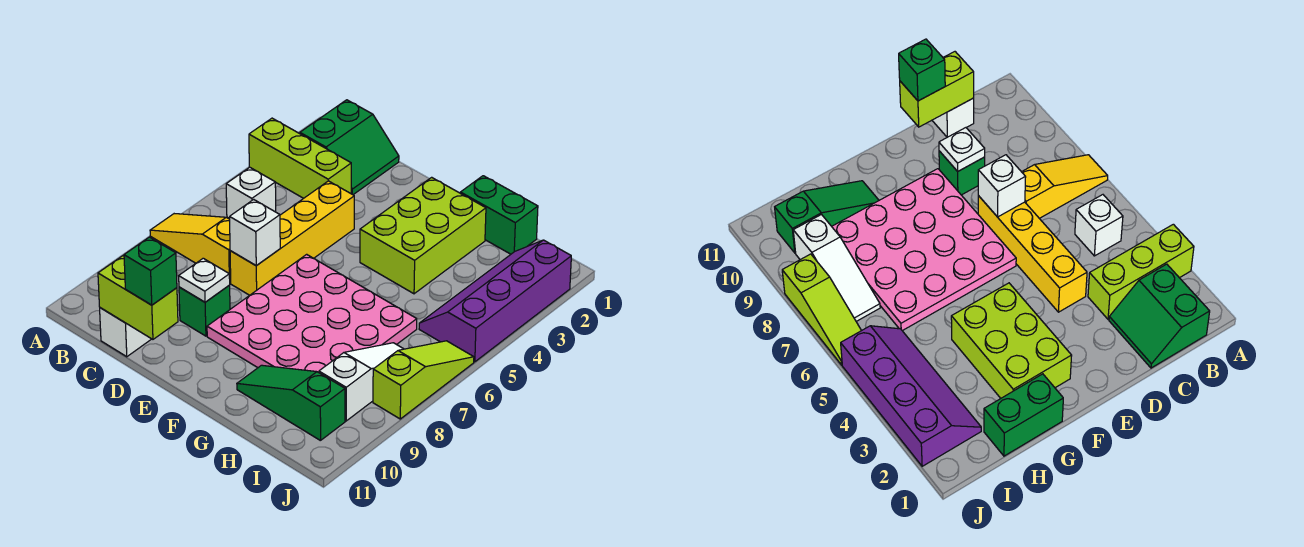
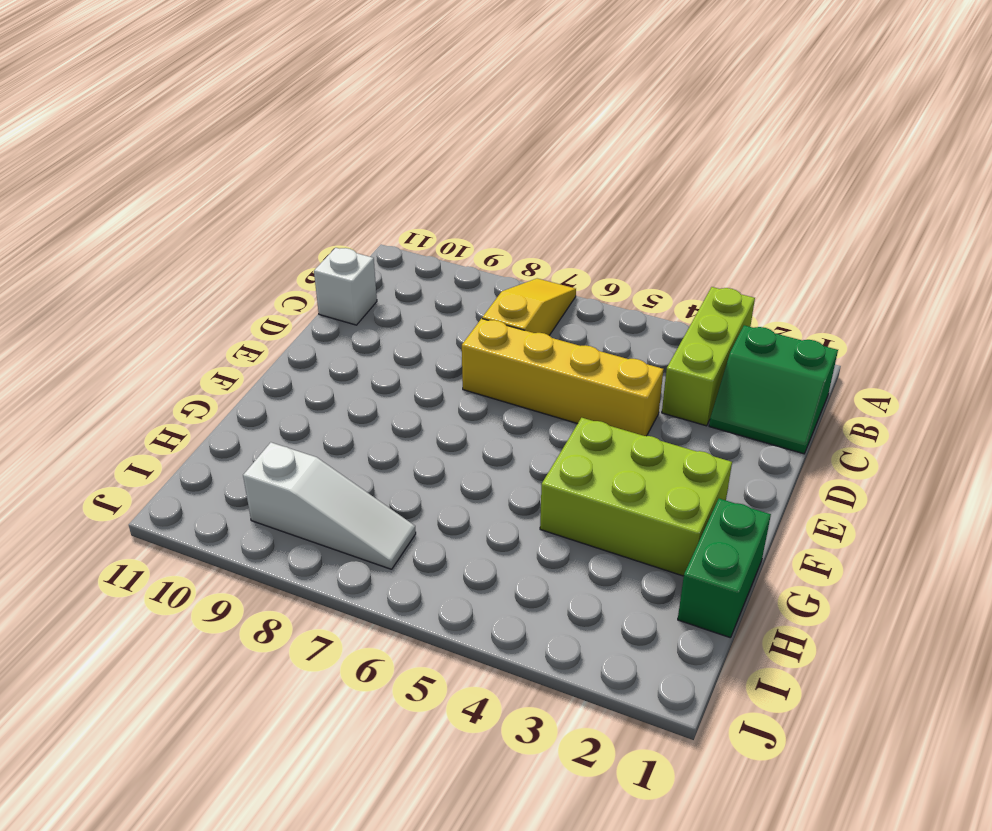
none -> white brick B5 level 1
none -> green brick D9 level 1
none -> pink plate E6:H9 level 1

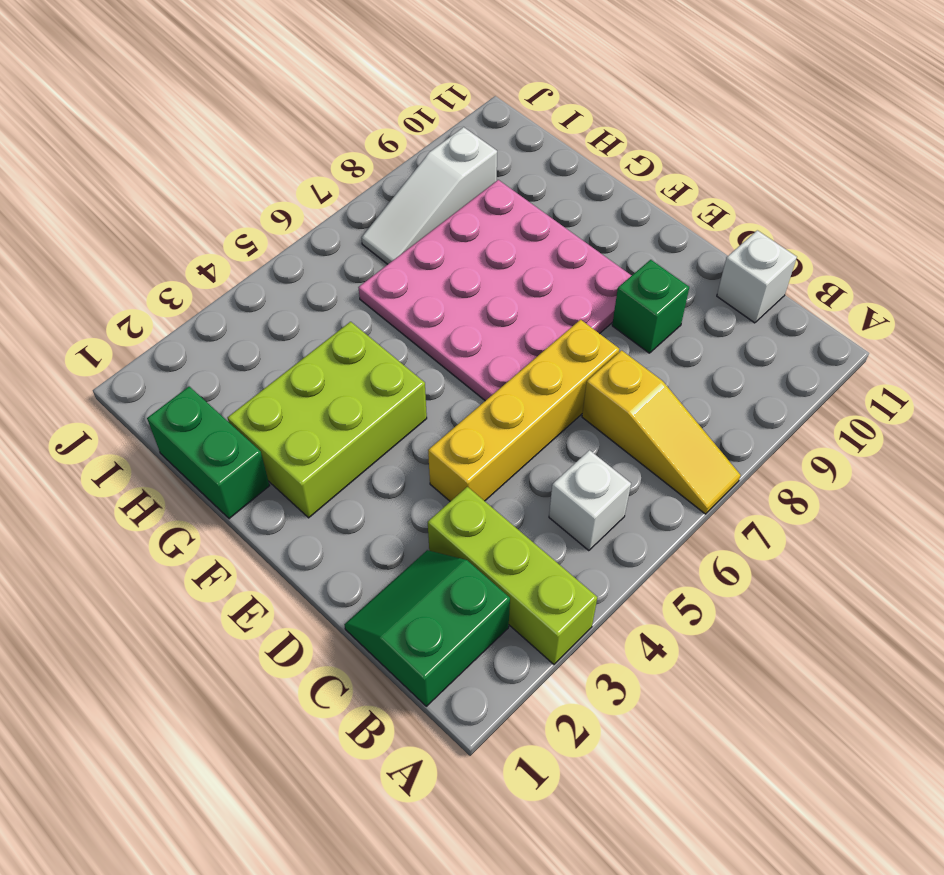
none -> green slope G10:I10 level 1 top I
none -> purple slope I2:J5 level 1 top J
none -> lime slope J6:J8 level 1 top 8

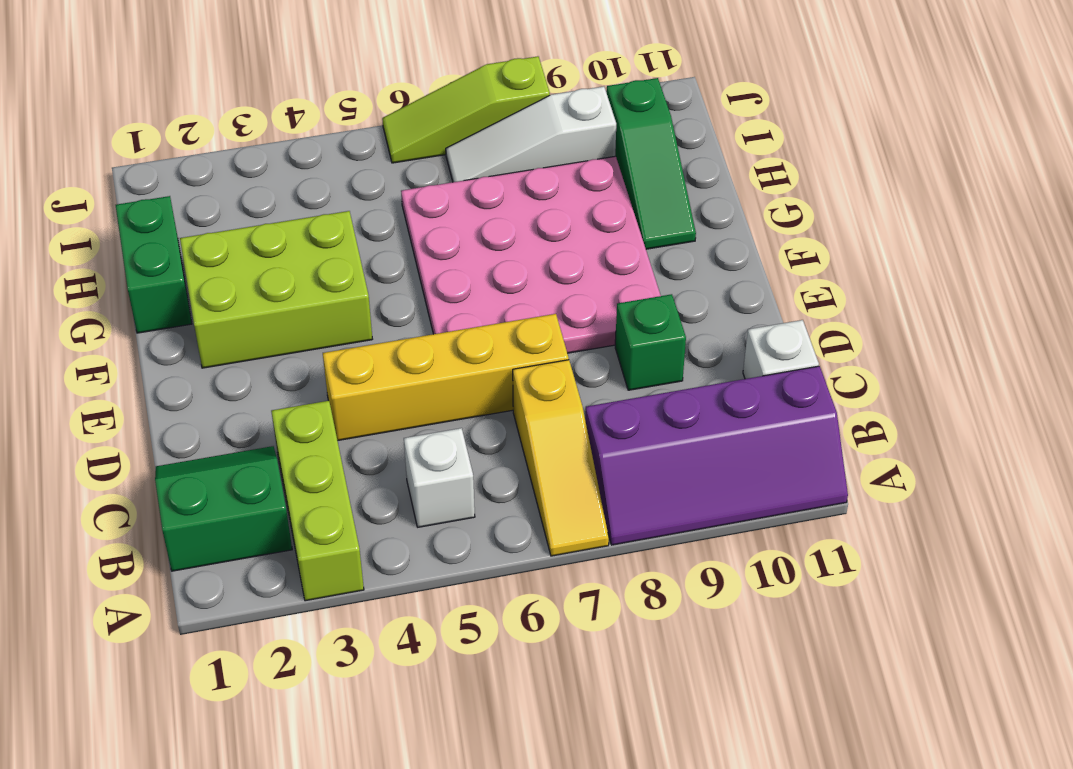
purple slope A8:B11 level 1 top B -> purple slope I2:J5 level 1 top J
none -> lime brick C11:D11 level 2
none -> white brick D7 level 2
none -> white plate D9 level 2

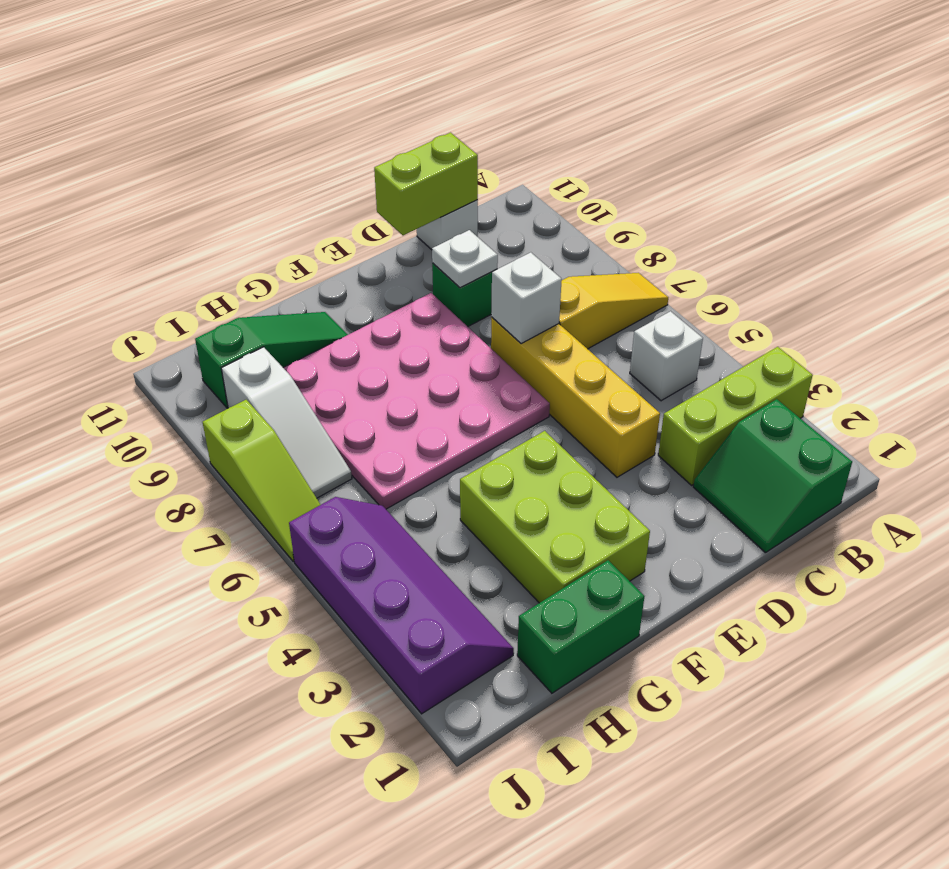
none -> green brick D11 level 3

